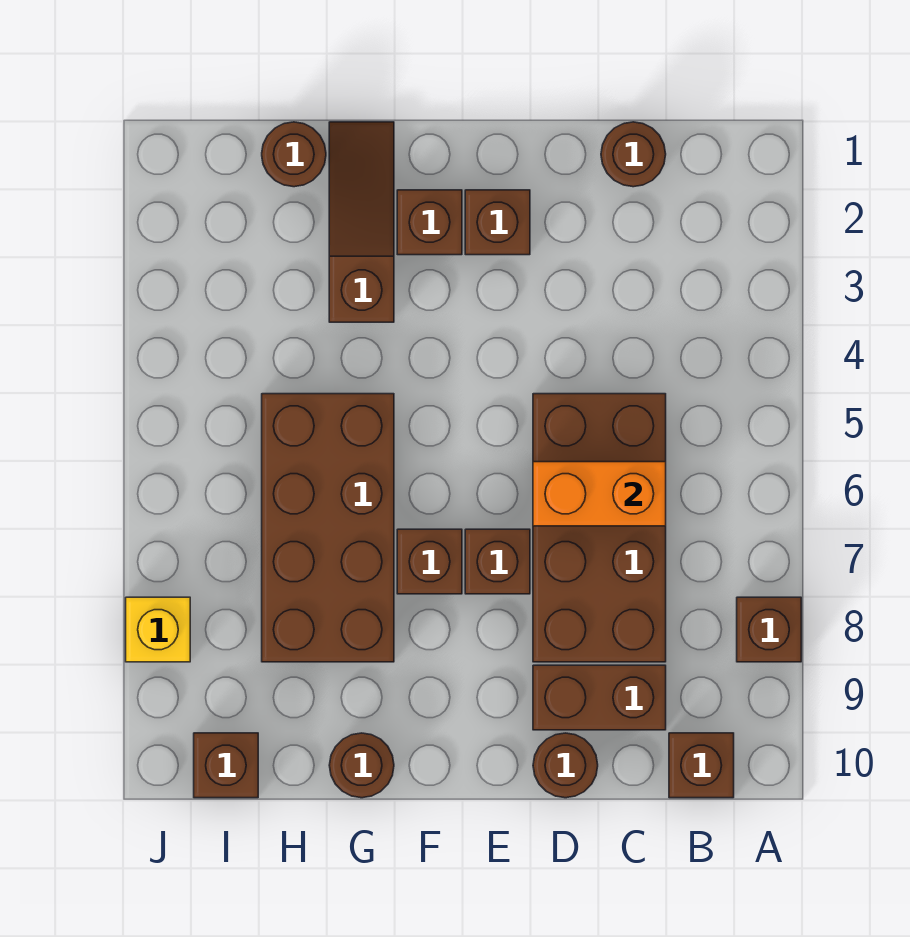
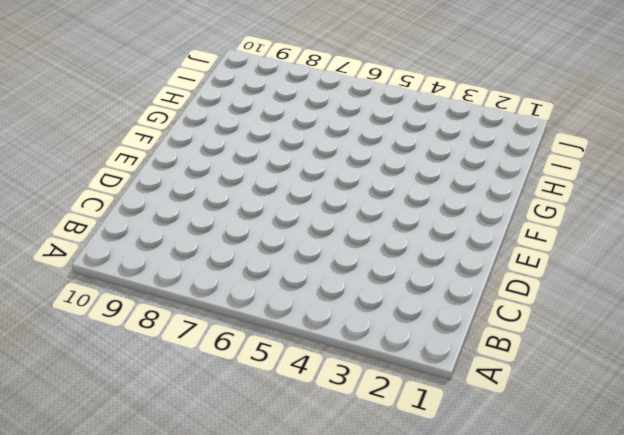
none -> brown brick A8 level 1
none -> brown brick B10 level 1
none -> brown round brick C1 level 1

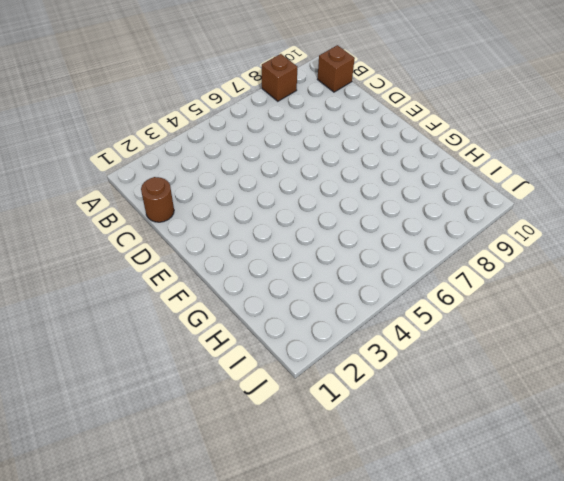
none -> brown brick C5:D8 level 1
none -> brown brick C9:D9 level 1
none -> brown round brick D10 level 1

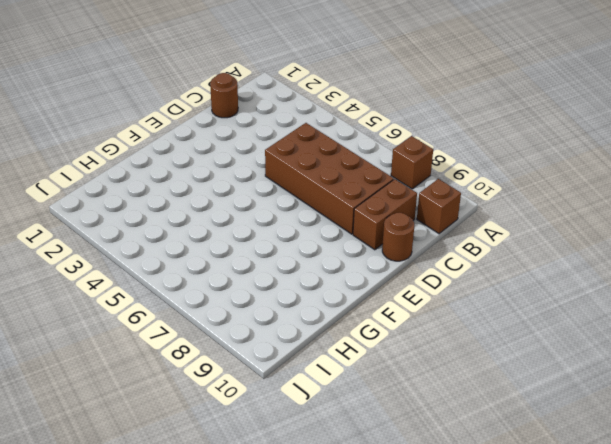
none -> brown brick E2 level 1
none -> brown brick E7 level 1
none -> brown brick F2 level 1

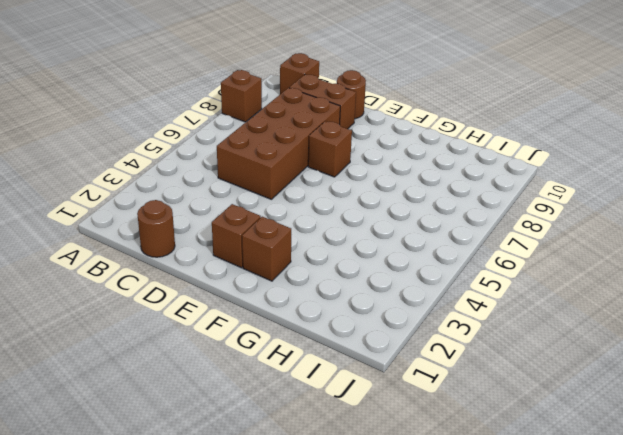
none -> brown brick F7 level 1
none -> brown slope G1:G3 level 1 top 3
none -> brown brick G5:H8 level 1

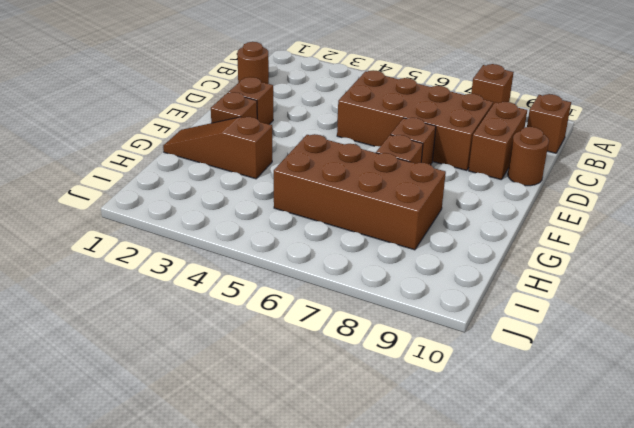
none -> brown round brick G10 level 1
none -> brown round brick H1 level 1
none -> brown brick I10 level 1

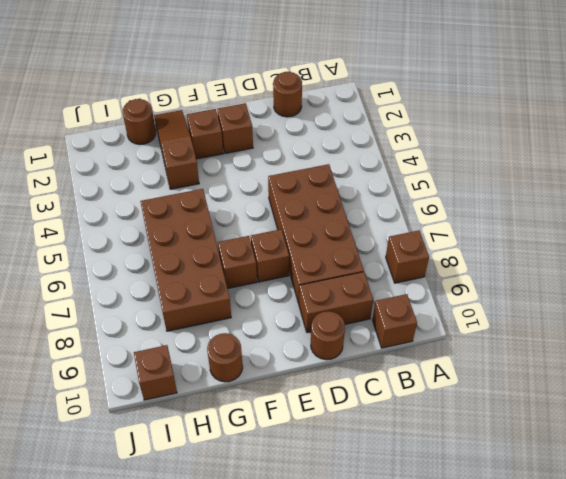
none -> yellow brick J8 level 1
none -> orange brick C6:D6 level 2

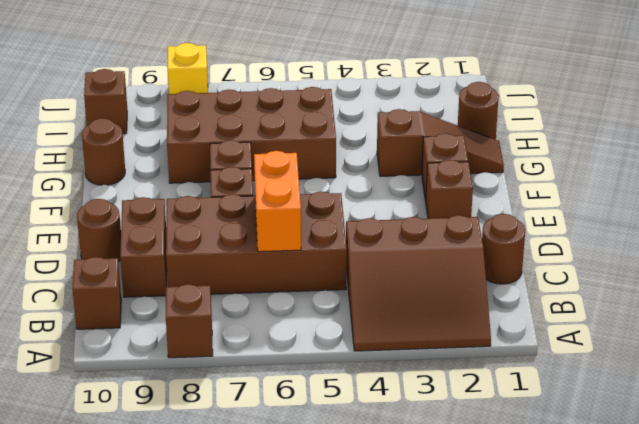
brown slope A2:C4 level 1 top C -> none

